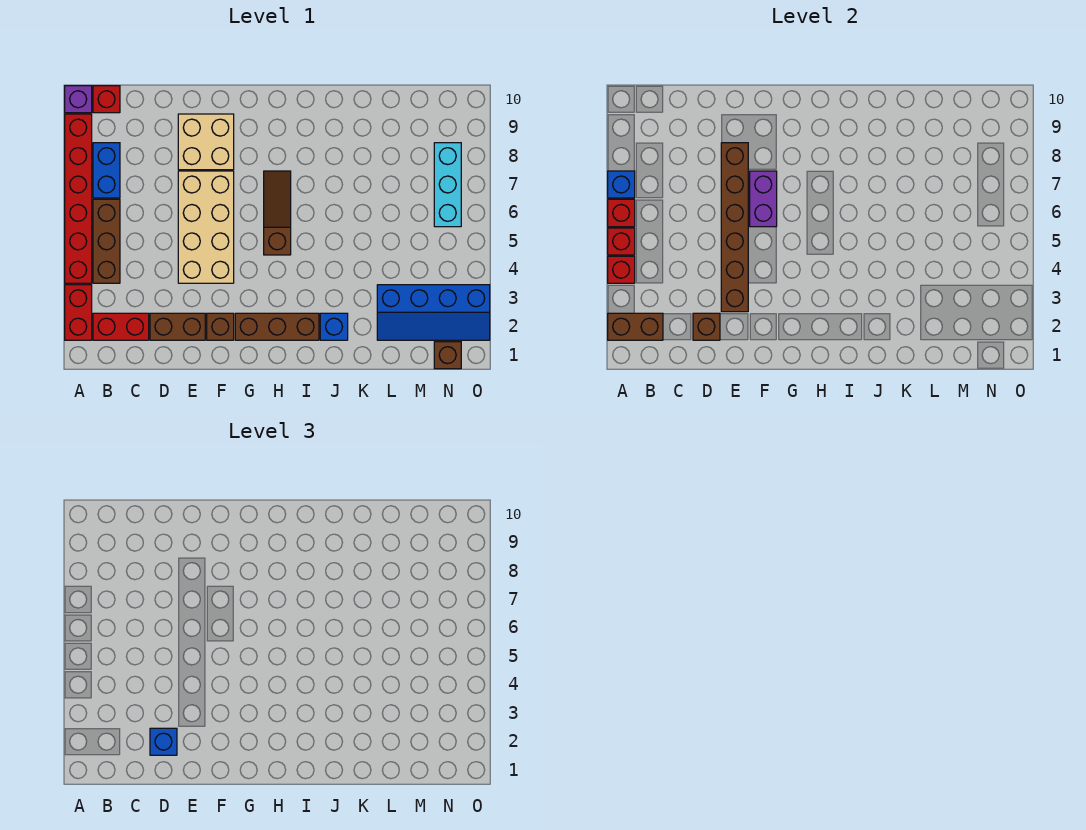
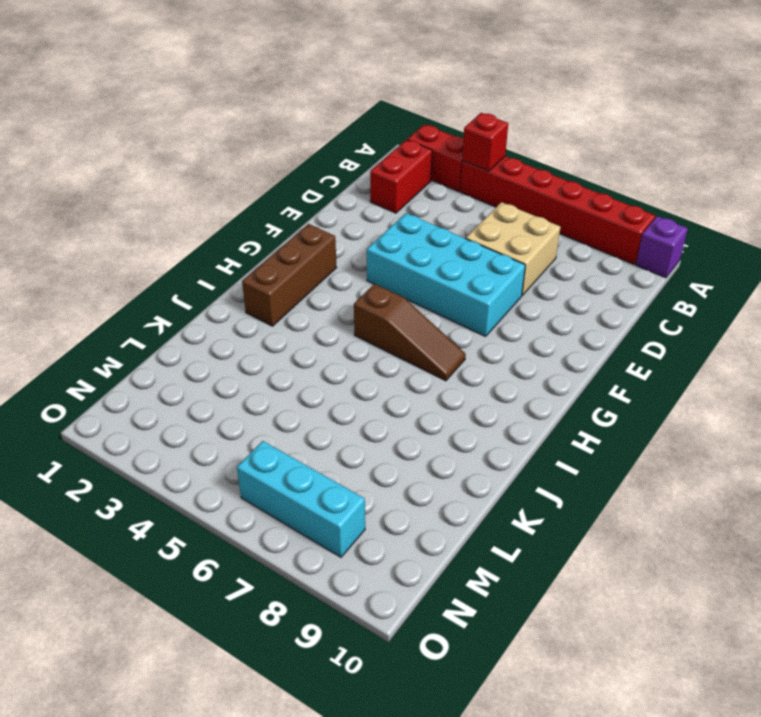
tan brick C6:D7 level 1 -> tan brick E8:F9 level 1
cyan brick E4:F7 level 1 -> tan brick E4:F7 level 1
none -> brown brick B4:B6 level 1
none -> blue brick B7:B8 level 1
none -> red brick B10 level 1

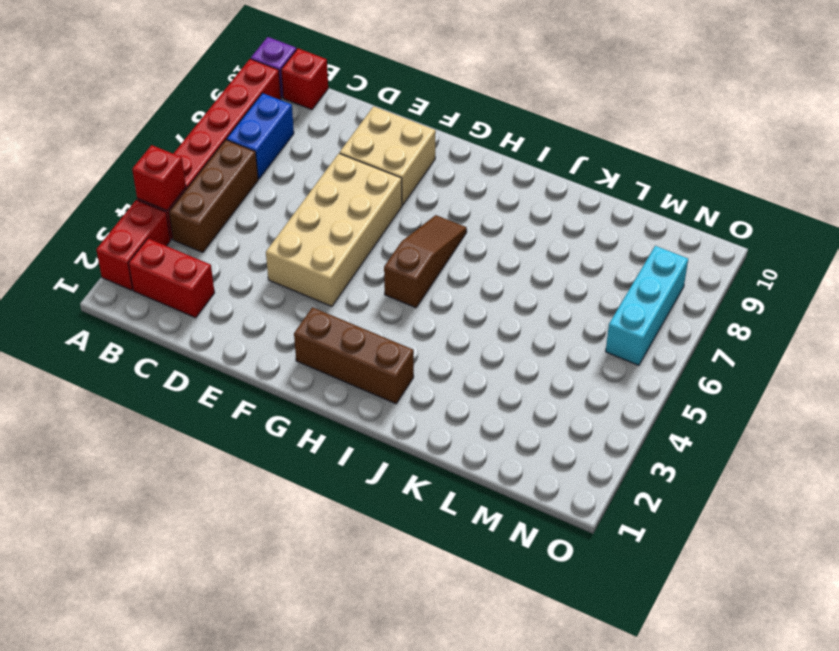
none -> brown brick D2:E2 level 1
none -> brown brick F2 level 1
none -> blue brick J2 level 1

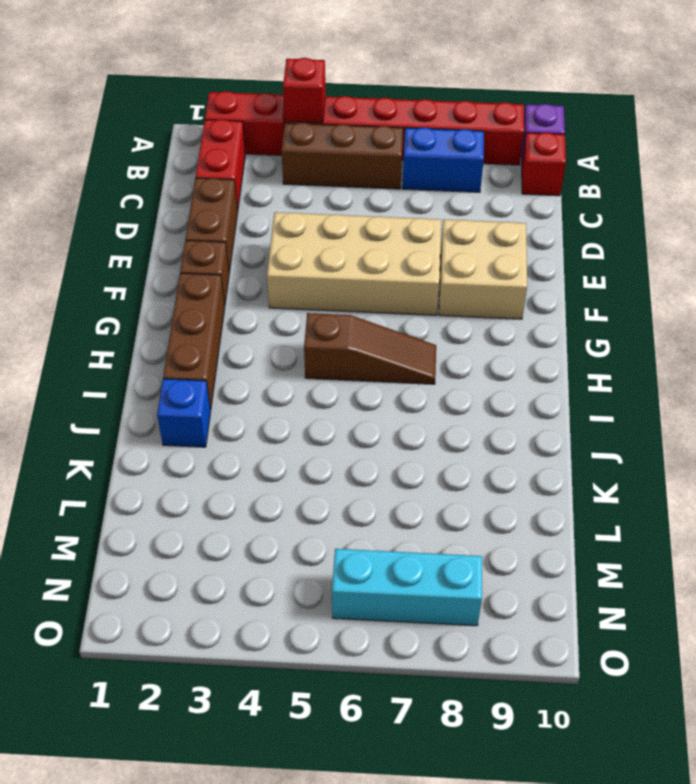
none -> blue slope L2:O3 level 1 top 3
none -> brown brick N1 level 1
none -> brown brick A2:B2 level 2

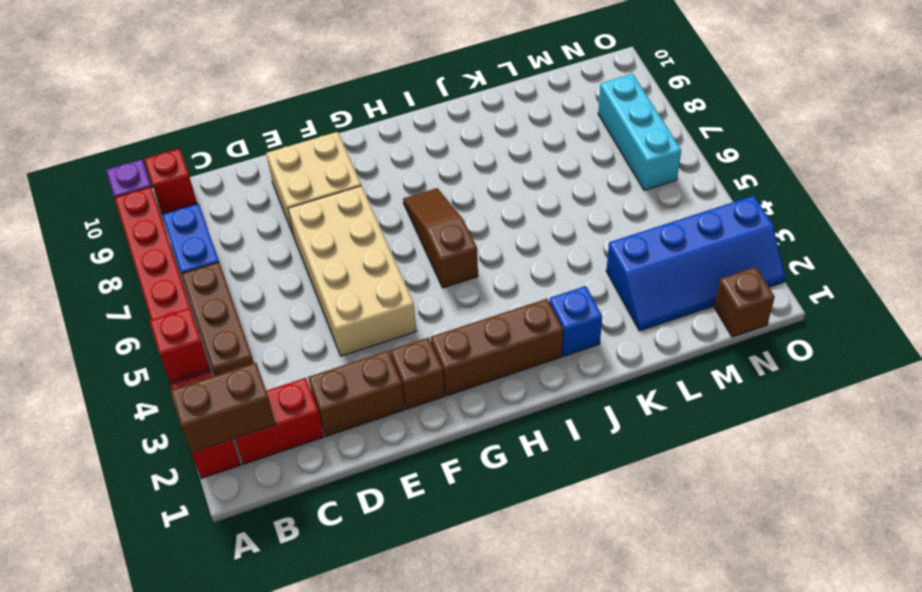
none -> red brick A5 level 2
none -> red brick A6 level 2
none -> blue brick A7 level 2

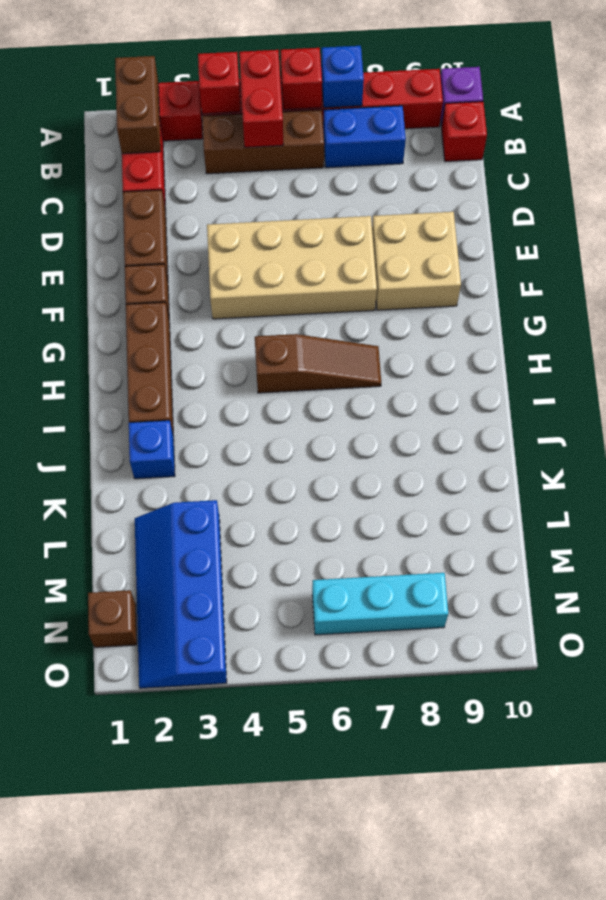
red brick A5:B5 level 2 -> red brick A5 level 2
none -> brown brick D2 level 2
none -> brown brick E3:E8 level 2
none -> purple brick F6:F7 level 2

